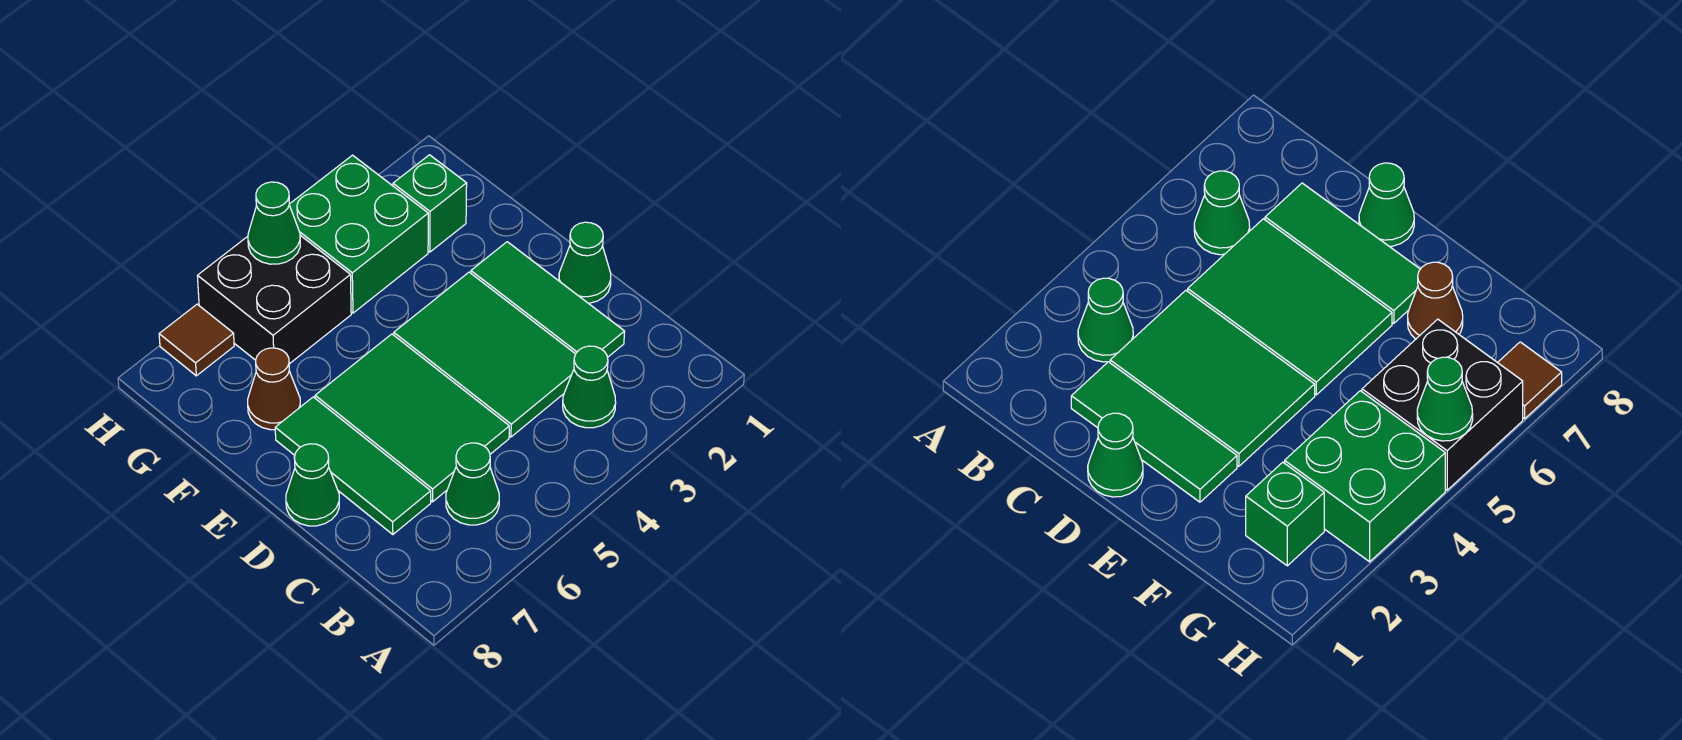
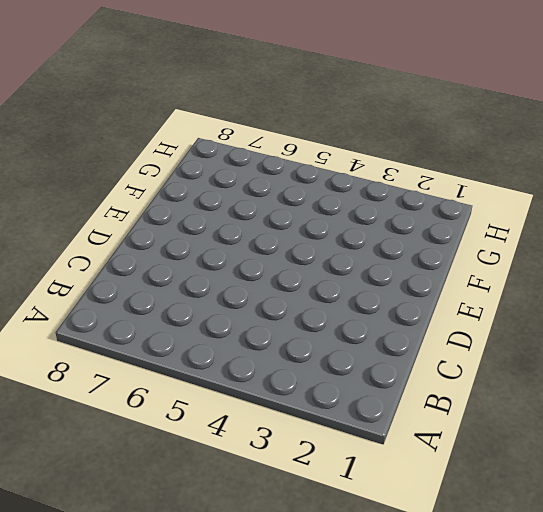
none -> green cone B3 level 1
none -> green cone B6 level 1
none -> green tile C2:E2 level 1

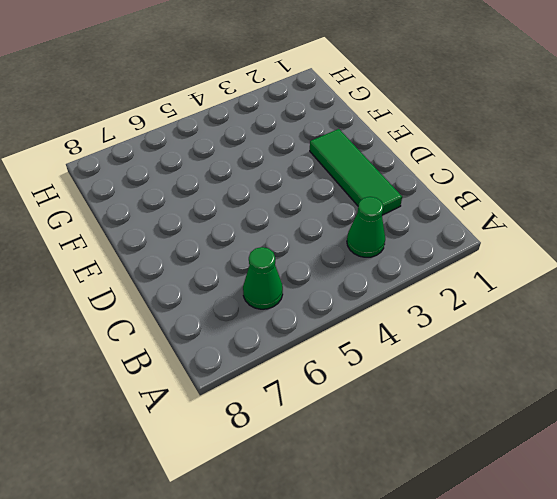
none -> green tile C3:E4 level 1
none -> green tile C5:E6 level 1
none -> green tile C7:E7 level 1

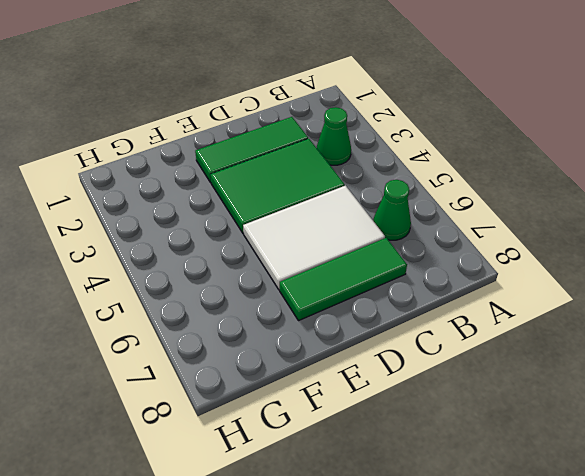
white tile C5:E6 level 1 -> green tile C5:E6 level 1
none -> green cone D1 level 1
none -> green cone D8 level 1
none -> brown cone F7 level 1

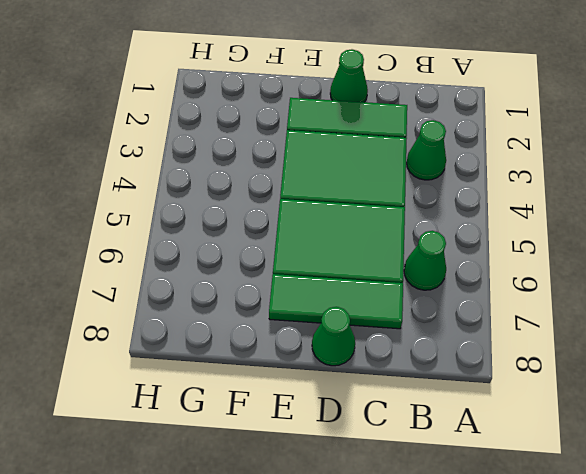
none -> brown cone F7 level 1
none -> green brick G2 level 1
none -> green brick G3:H4 level 1

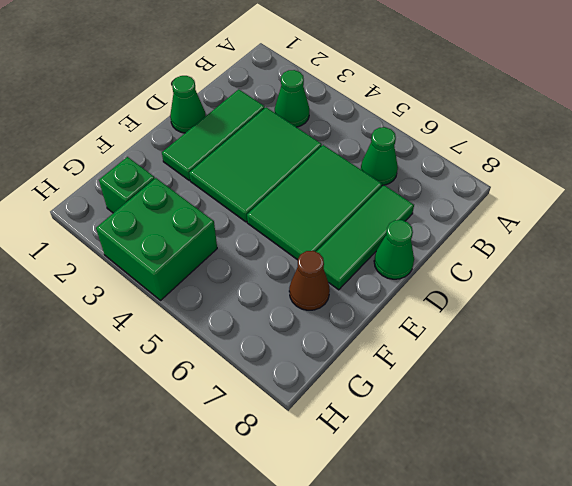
none -> black brick G5:H6 level 1
none -> brown tile H7 level 1
none -> green cone H5 level 2

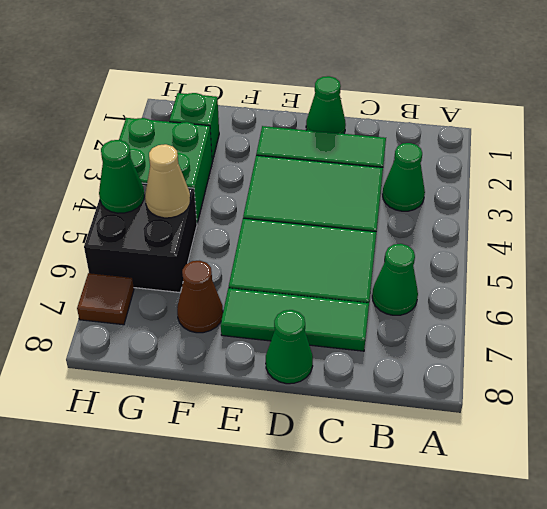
tan cone G5 level 2 -> none

